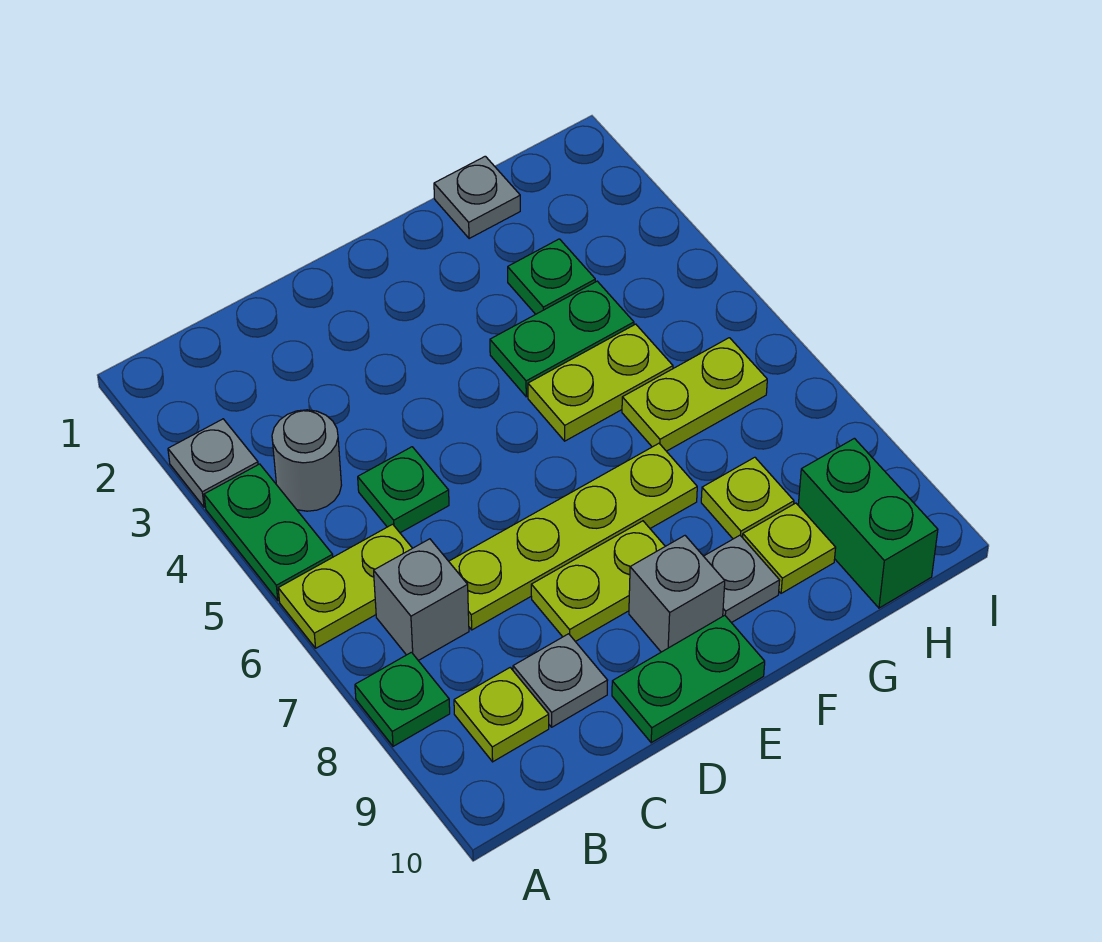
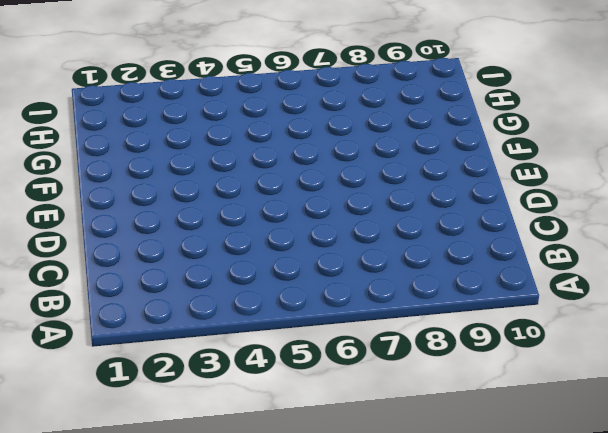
none -> grey plate A3 level 1
none -> green plate A4:A5 level 1
none -> lime plate A6:B6 level 1

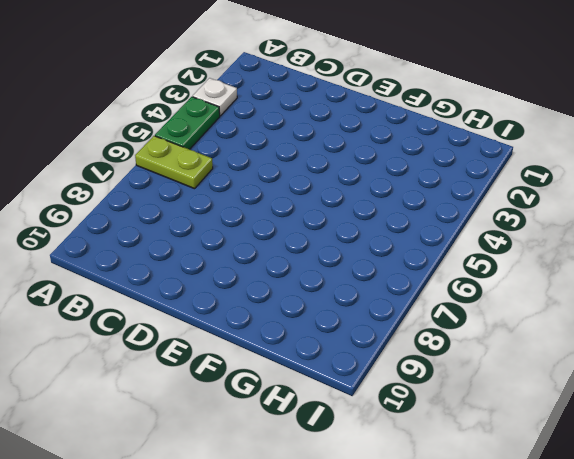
white plate A3 level 1 -> grey plate A3 level 1
none -> green plate A8 level 1
none -> grey round brick B4 level 1
none -> grey brick B7 level 1

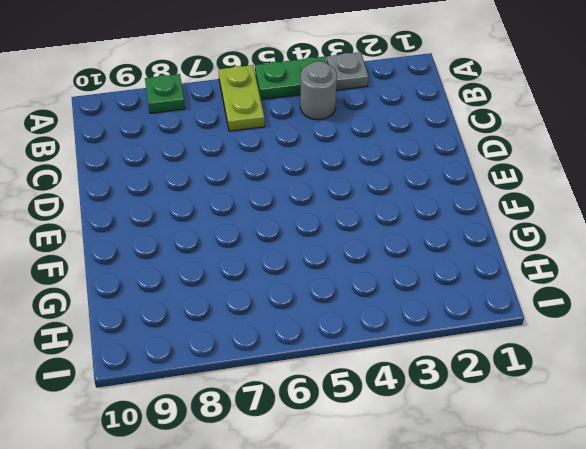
none -> grey brick B7 level 1
none -> lime plate B9 level 1
none -> green plate C5 level 1

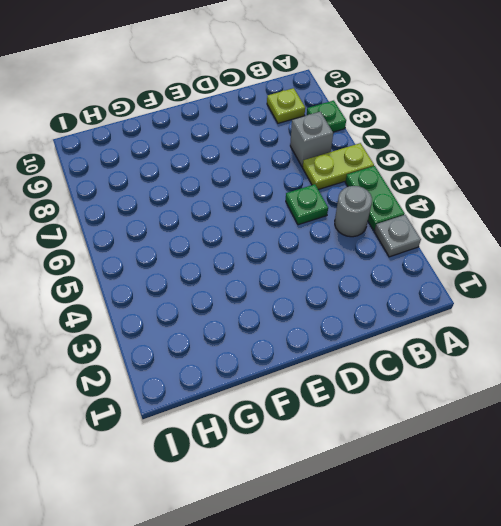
none -> lime plate C7:F7 level 1
none -> grey plate C9 level 1
none -> lime plate D8:E8 level 1

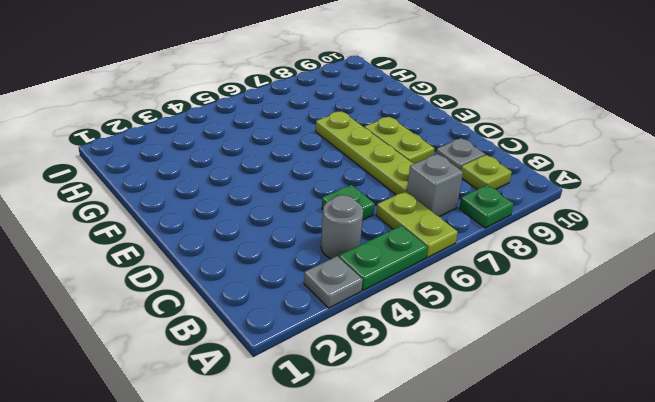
none -> green plate D10:E10 level 1
none -> grey brick E9 level 1
none -> green plate F4:G4 level 1

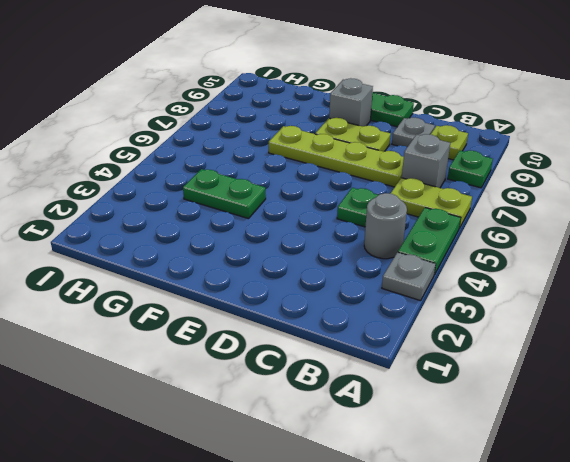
none -> lime plate F5:G5 level 1
none -> grey plate F9 level 1
none -> grey plate G1 level 1

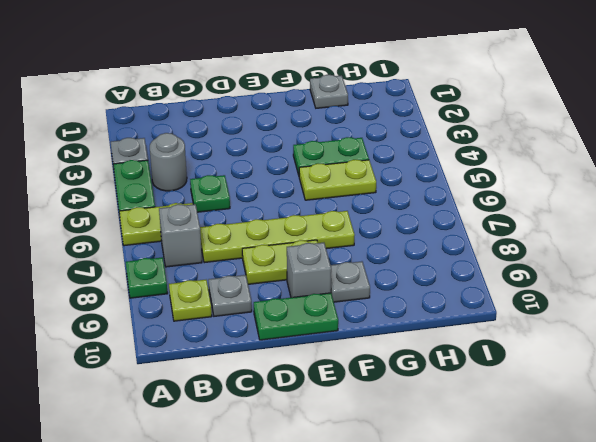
none -> green plate G3 level 1
none -> lime plate G6:H6 level 1
none -> lime plate G8 level 1

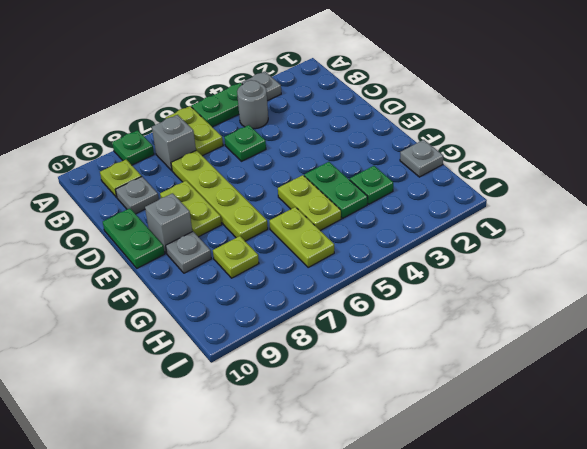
none -> lime plate G9 level 1
none -> green brick H9:H10 level 1

